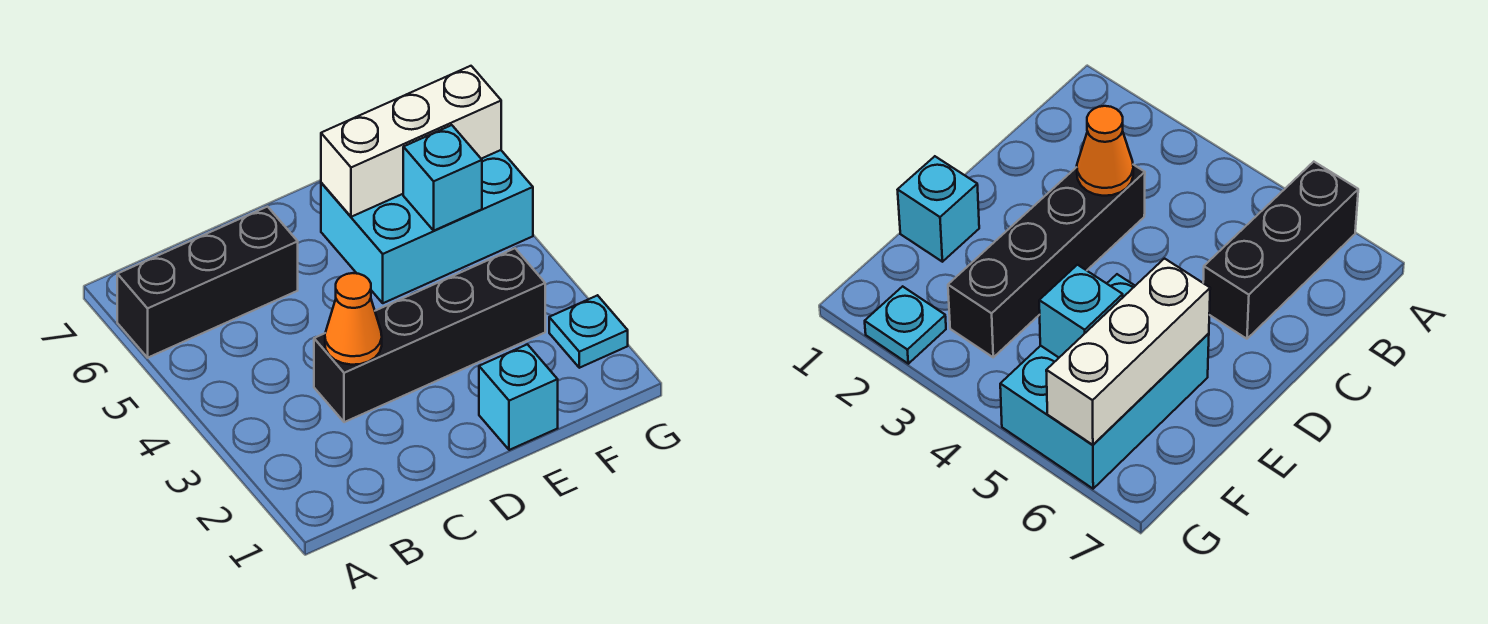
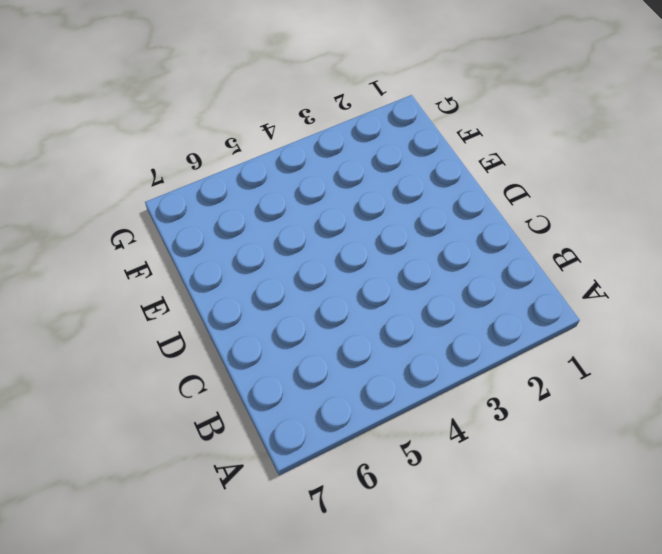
none -> black brick A6:C6 level 1
none -> black brick C3:F3 level 1

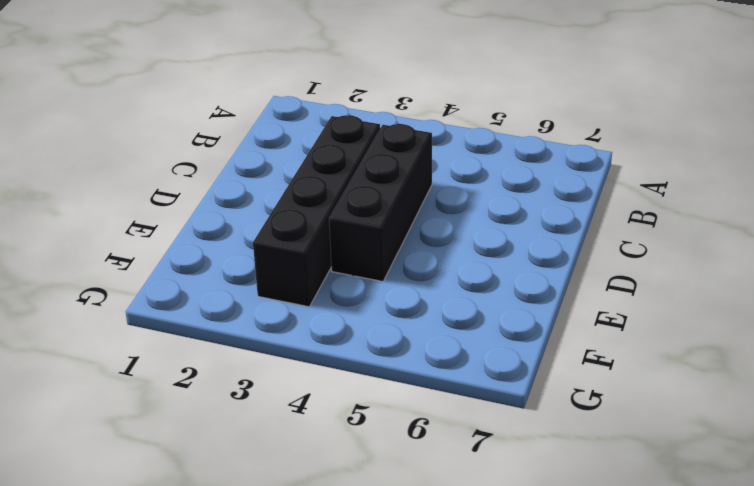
black brick C4:E4 level 1 -> black brick A6:C6 level 1
none -> cyan brick E1 level 1
none -> cyan brick E5:G6 level 1

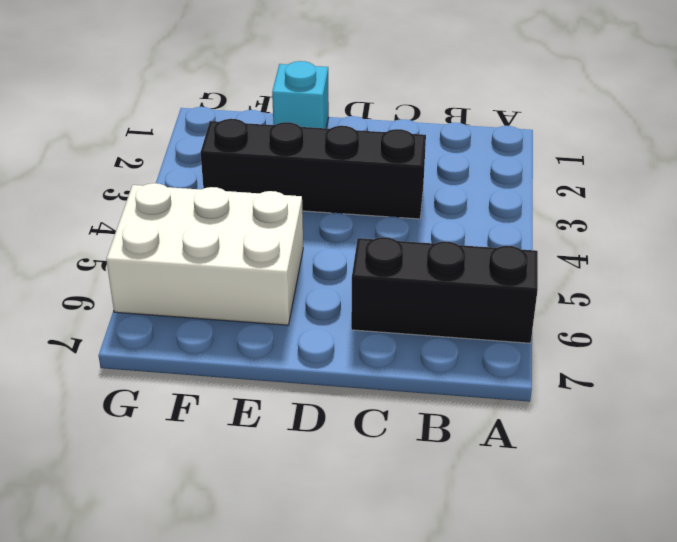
white brick E5:G6 level 1 -> cyan brick E5:G6 level 1
none -> cyan plate G2 level 1
none -> orange cone C3 level 2

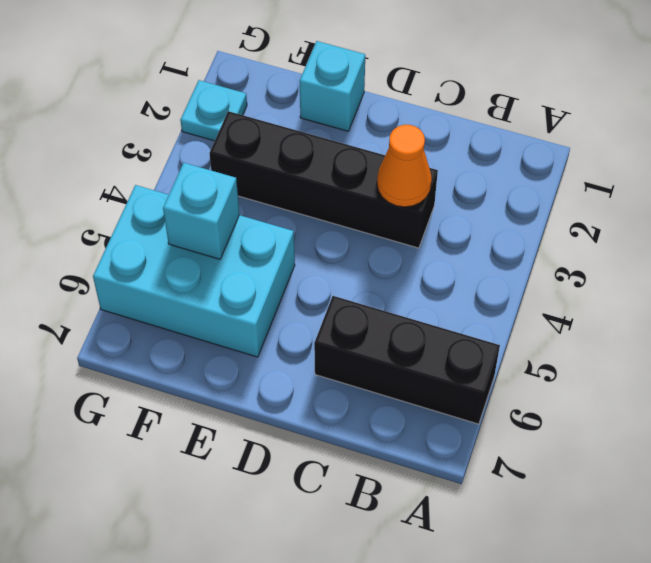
none -> white brick E6:G6 level 2

